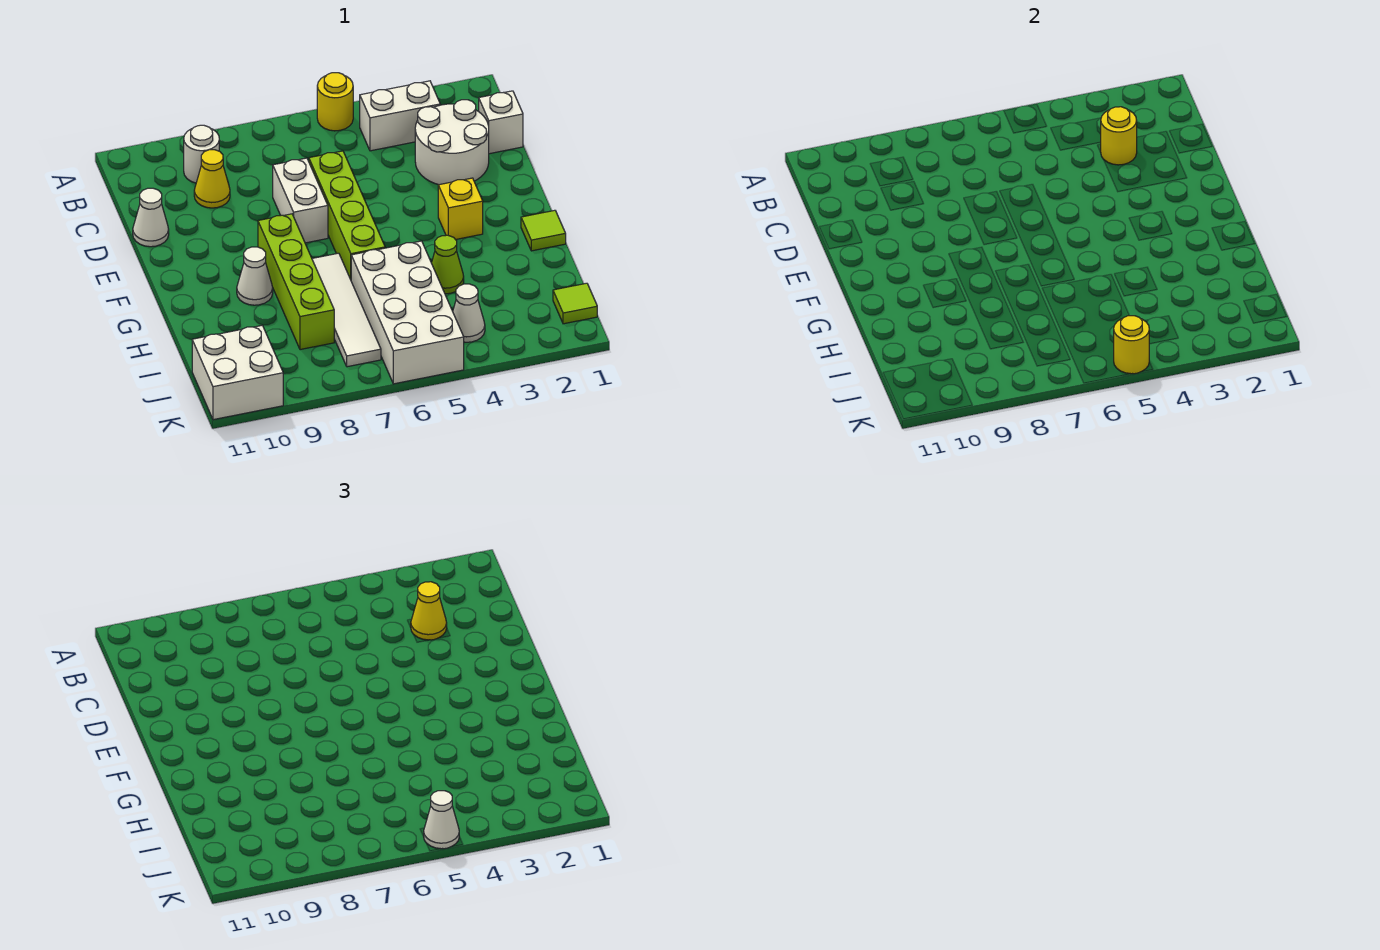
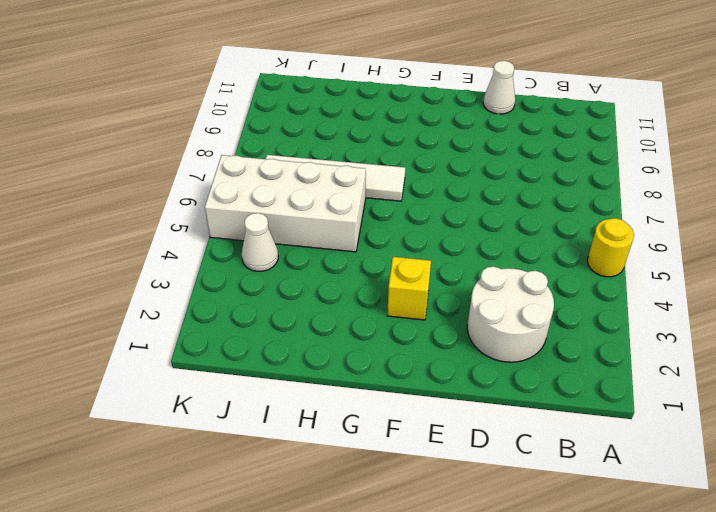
none -> white brick B3:B4 level 1
none -> white round brick B9 level 1
none -> white brick C1 level 1

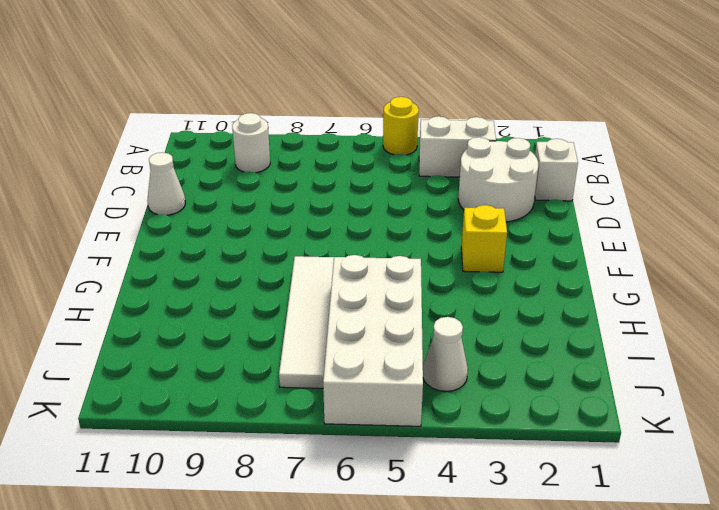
none -> yellow cone C9 level 1
none -> lime brick D6:G6 level 1
none -> white brick D7:E7 level 1

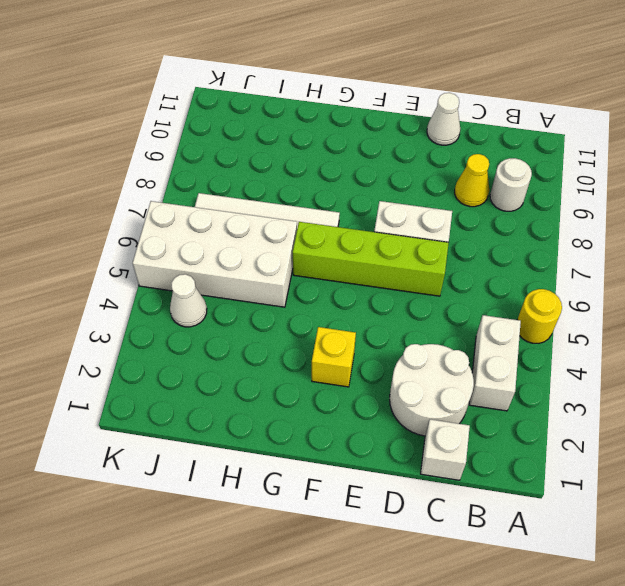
none -> lime brick F8:I8 level 1
none -> lime tile G1 level 1
none -> white cone G9 level 1

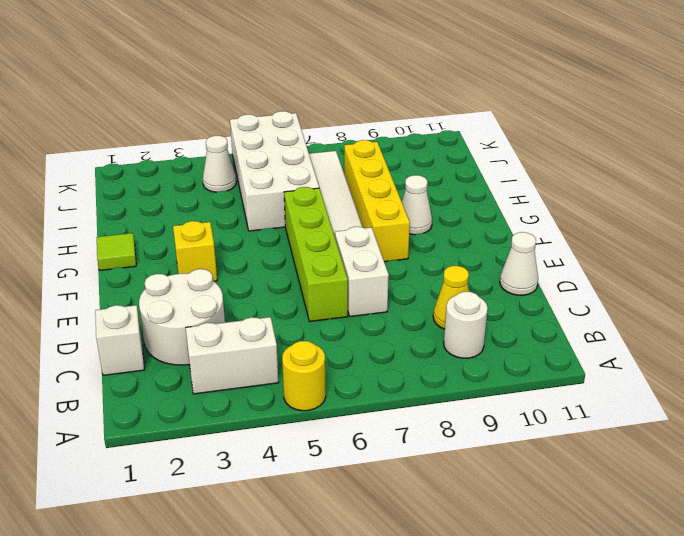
yellow brick F8:I8 level 1 -> lime brick F8:I8 level 1
none -> lime cone H4 level 1
none -> lime tile J1 level 1
none -> white brick J10:K11 level 1

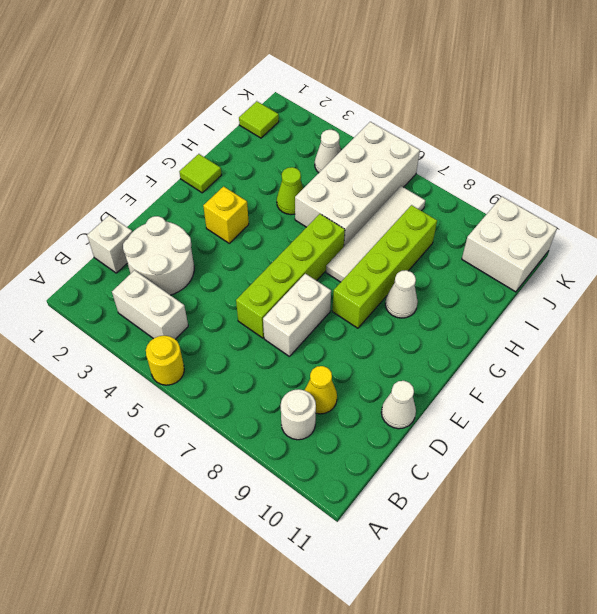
none -> yellow round brick C3 level 2
none -> yellow round brick K5 level 2
none -> yellow cone C3 level 3

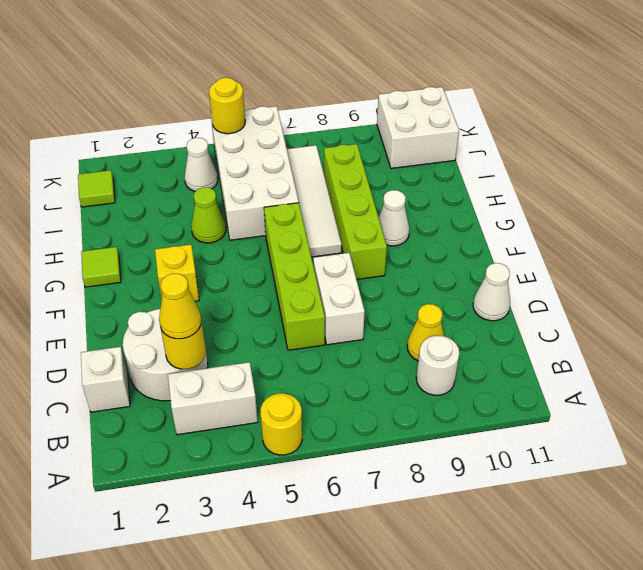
none -> white cone K5 level 3

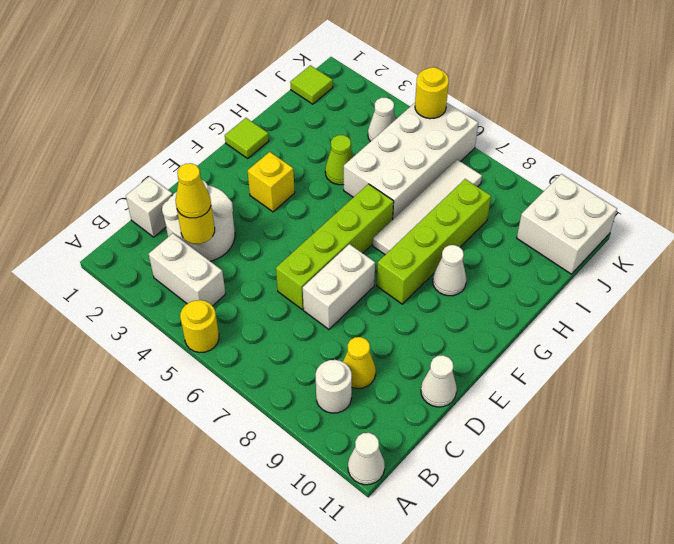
white cone A11 level 1 -> white cone K5 level 3

